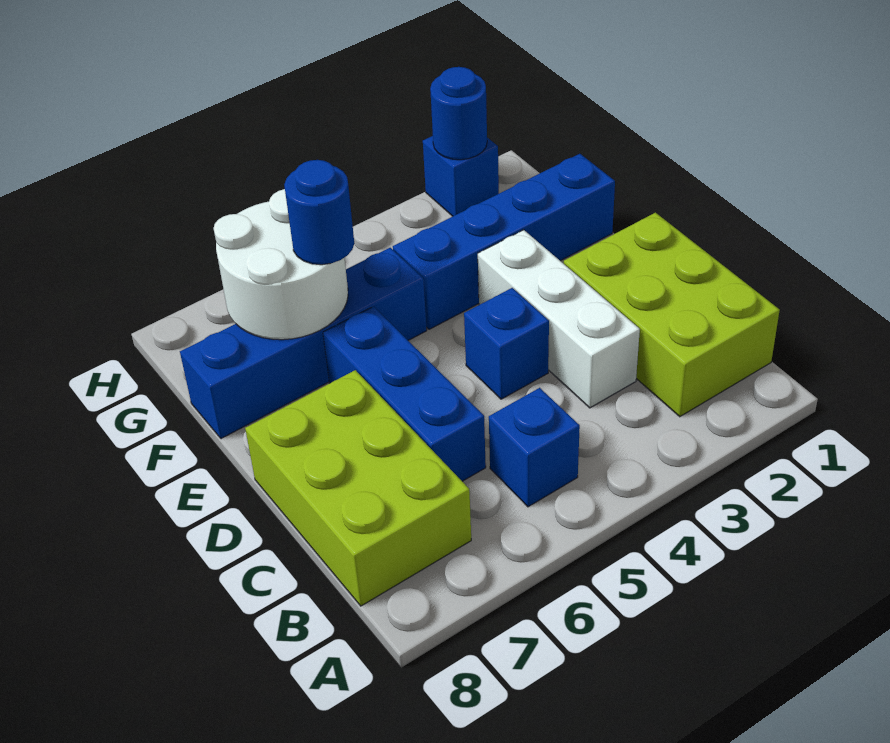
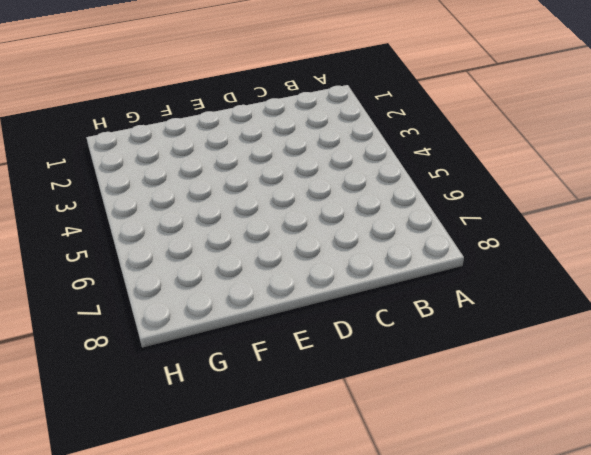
none -> lime brick B1:D2 level 1
none -> blue brick B5 level 1
none -> lime brick B7:D8 level 1

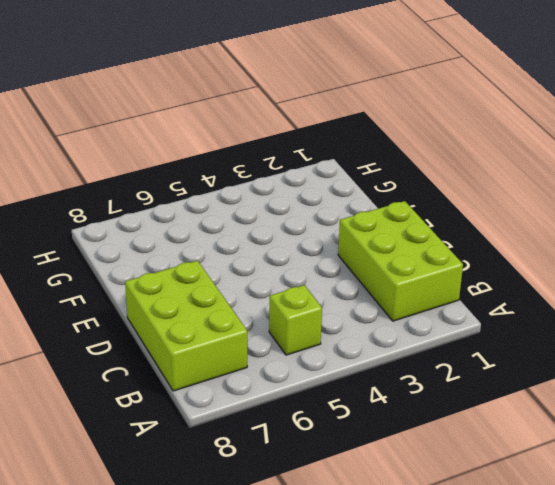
lime brick B5 level 1 -> blue brick B5 level 1
none -> white brick C3:E3 level 1
none -> blue brick C6:E6 level 1
none -> blue brick D4 level 1

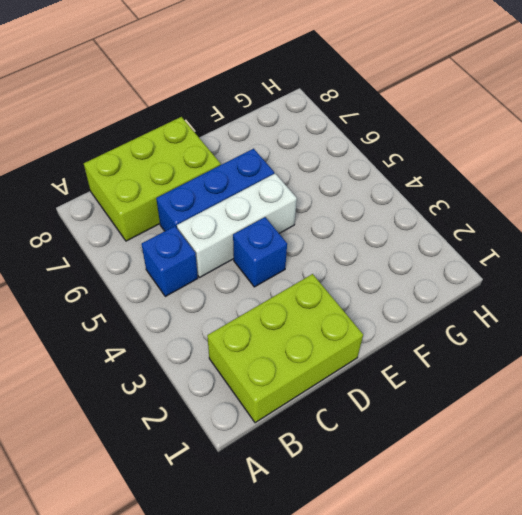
white brick C5:E5 level 1 -> white brick C3:E3 level 1
none -> blue brick F1:F4 level 1
none -> blue brick F5:F8 level 1
none -> blue brick H2 level 1

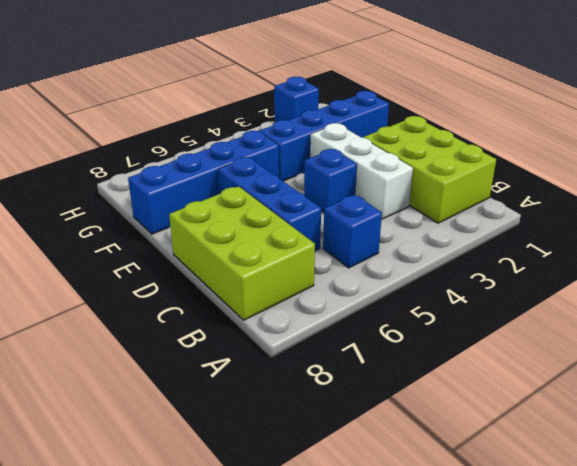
none -> white round brick F6:G7 level 2
none -> blue round brick H2 level 2
none -> blue round brick F6 level 3

